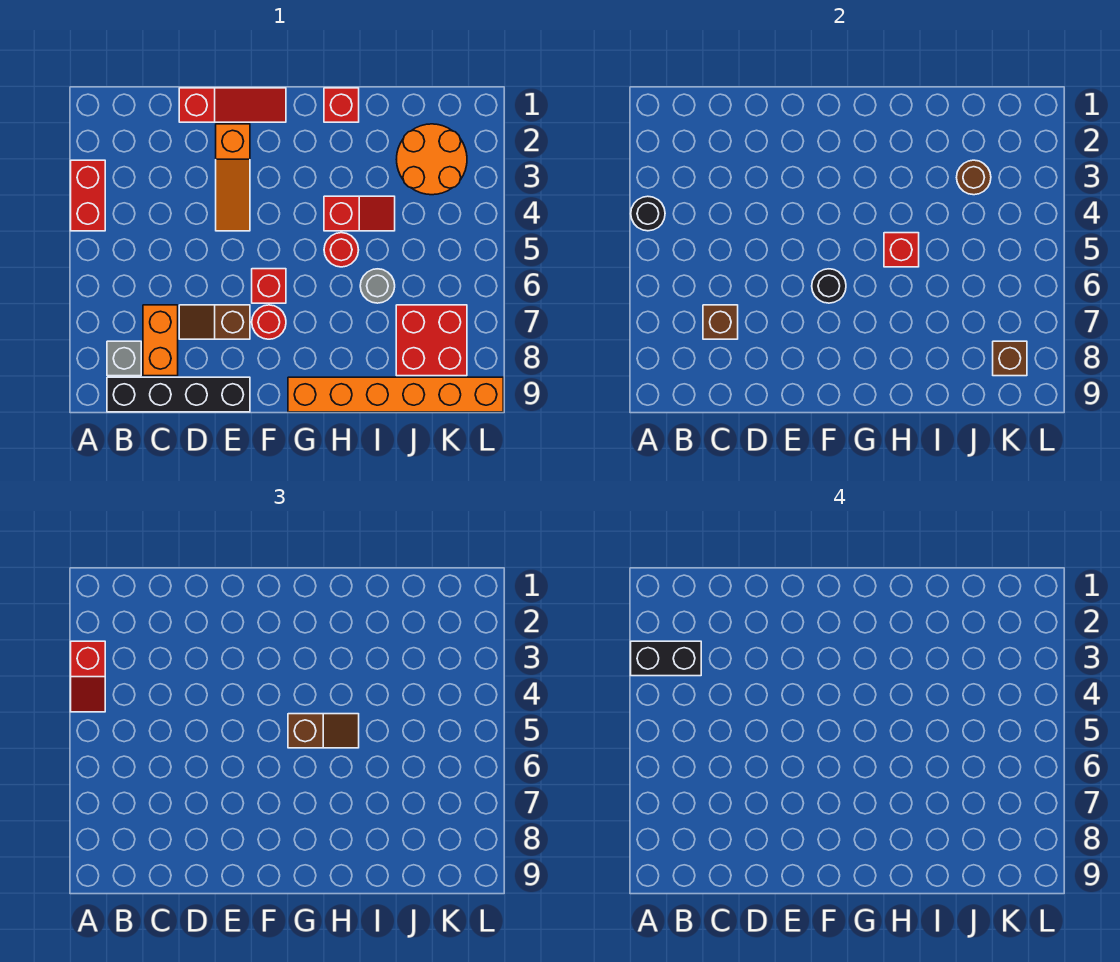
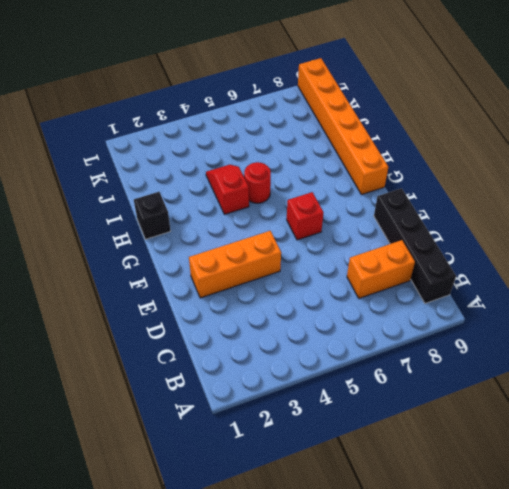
orange brick E2:E4 level 1 -> orange slope E2:E4 level 1 top 2
black brick H1 level 1 -> red brick H1 level 1
none -> red brick A3:A4 level 1
none -> grey brick B8 level 1
none -> red slope D1:F1 level 1 top D

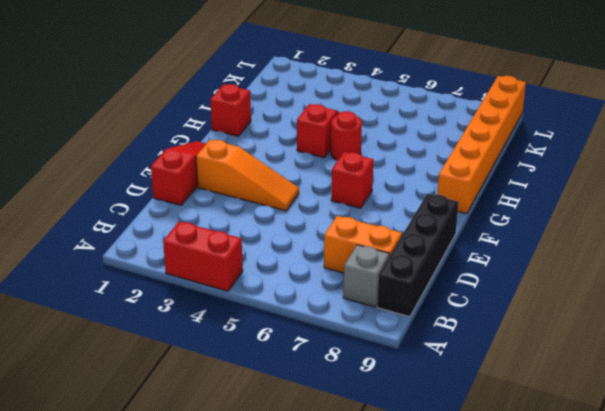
none -> brown slope D7:E7 level 1 top E
none -> red round brick F7 level 1
none -> grey round brick I6 level 1

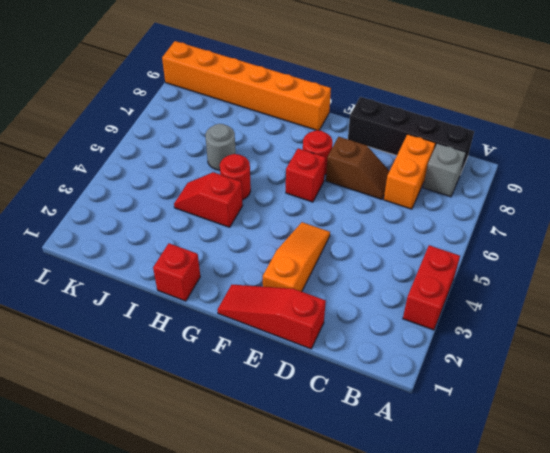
none -> orange round brick J2:K3 level 1
none -> red brick J7:K8 level 1
none -> black round brick A4 level 2

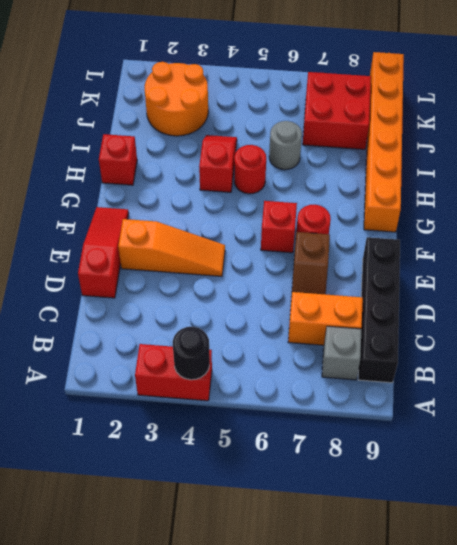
none -> brown brick C7 level 2
none -> black round brick F6 level 2
none -> red brick H5 level 2

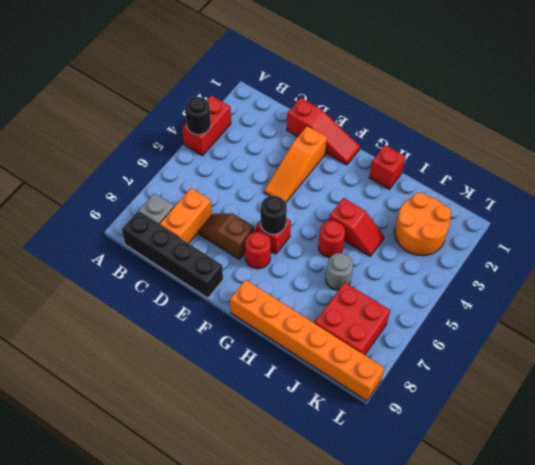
none -> brown brick C7 level 2
none -> red brick H5 level 2
none -> brown round brick J3 level 2

